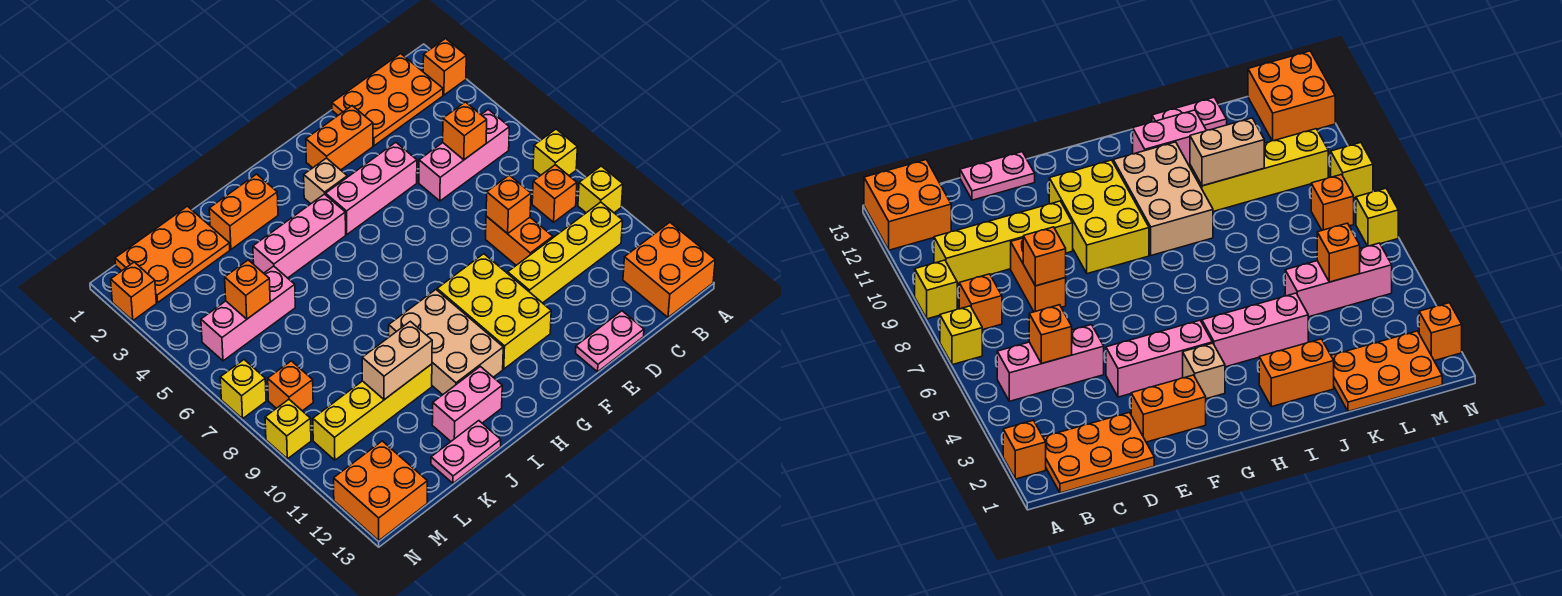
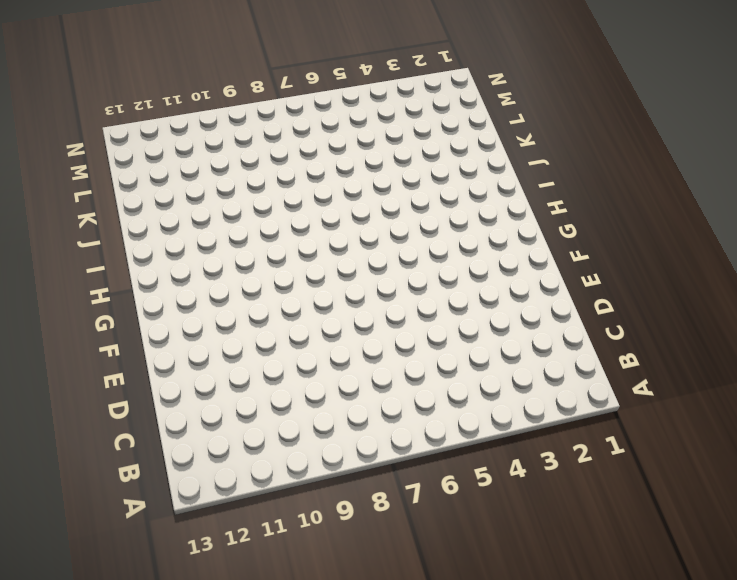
none -> orange brick A2 level 1
none -> yellow brick A7 level 1
none -> yellow brick A9 level 1
none -> orange brick A12:B13 level 1

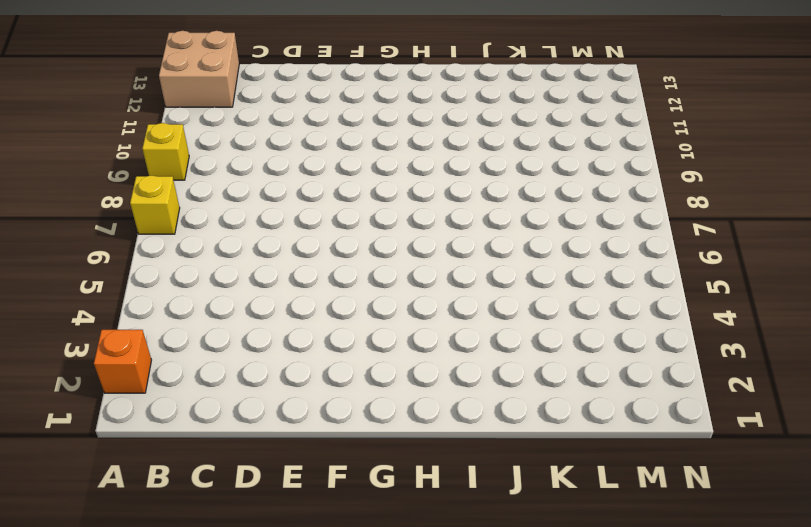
tan brick A12:B13 level 1 -> orange brick A12:B13 level 1
none -> orange plate B1:D2 level 1
none -> pink brick B5:D5 level 1
none -> orange brick B8 level 1
none -> yellow brick B10:E10 level 1

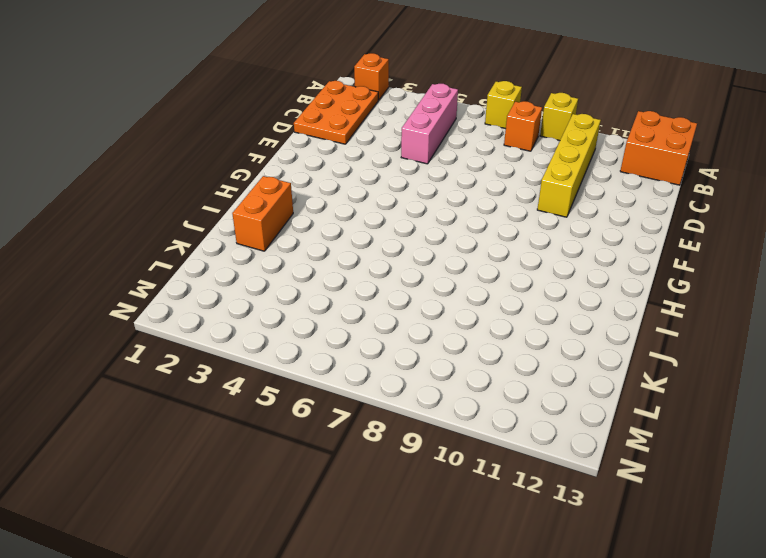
none -> orange brick D8:D9 level 1
none -> pink plate D13:E13 level 1
none -> orange brick E2:F2 level 1
none -> pink brick E4:G4 level 1

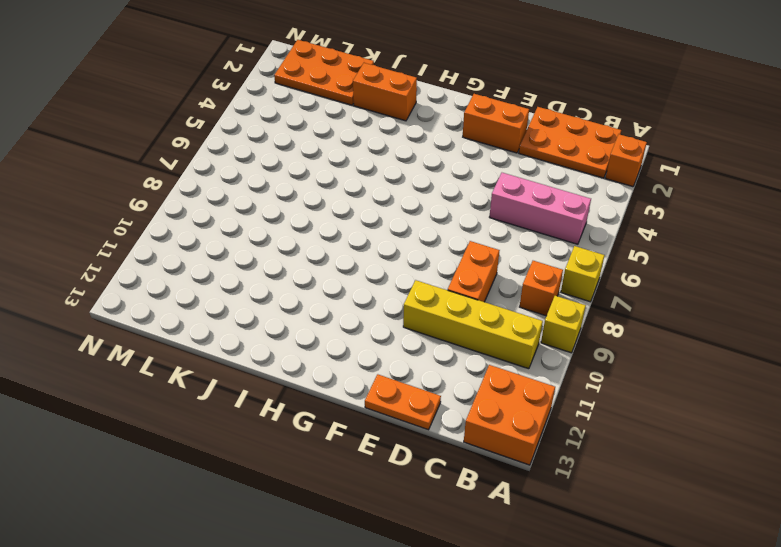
orange plate D13:E13 level 1 -> pink plate D13:E13 level 1
none -> pink brick E4:G4 level 1
none -> yellow brick F9:G11 level 1
none -> tan brick G3 level 1
none -> pink brick H4:J4 level 1

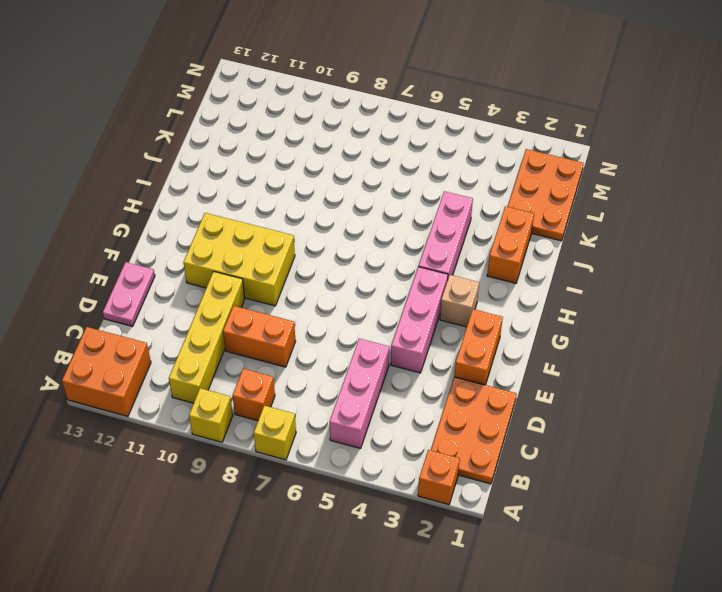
none -> tan brick H9:I11 level 1
none -> pink brick I12:J12 level 1
none -> yellow brick J10:M10 level 1
none -> pink plate J13:K13 level 1

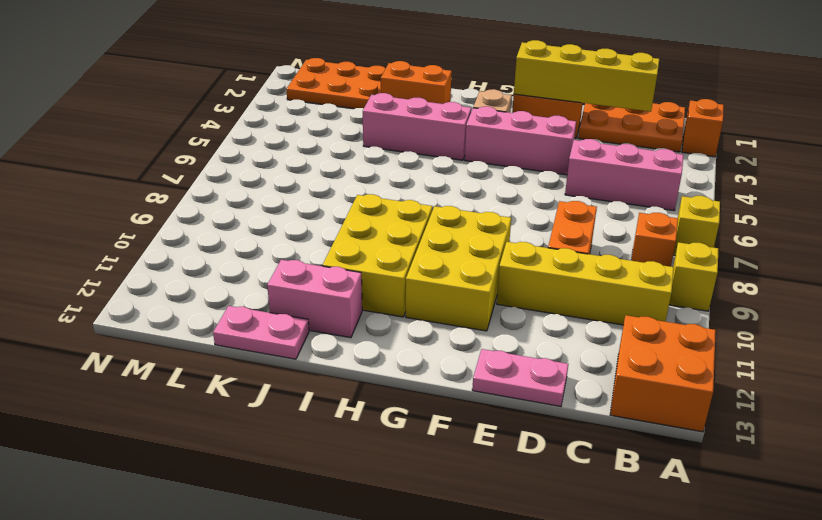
yellow brick C2:F2 level 2 -> yellow brick J10:M10 level 1
yellow brick H9:I11 level 1 -> tan brick H9:I11 level 1
none -> pink brick K5:M5 level 1
none -> orange brick M8 level 1
none -> orange brick M12:N13 level 1
none -> orange brick N2 level 1

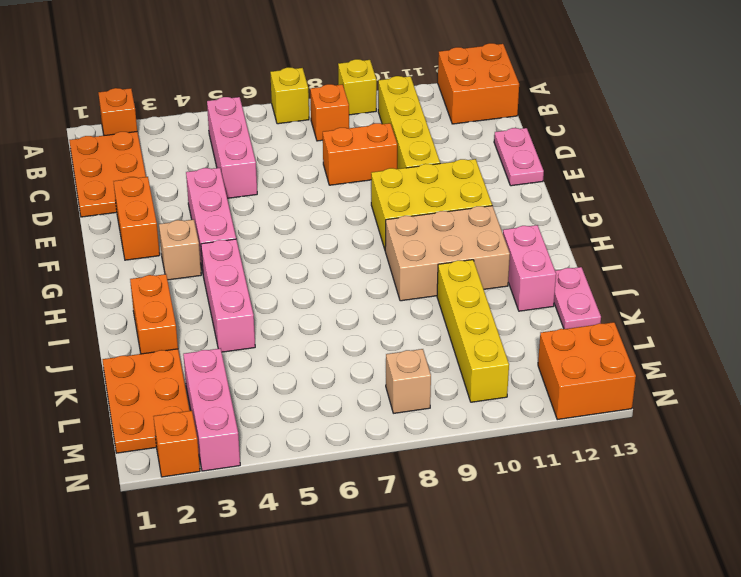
pink brick L3:N3 level 1 -> pink brick K5:M5 level 1
tan brick M8 level 1 -> orange brick M8 level 1
none -> yellow brick N7 level 1
none -> yellow brick N9 level 1
none -> orange brick C5 level 2
none -> orange brick D8 level 2

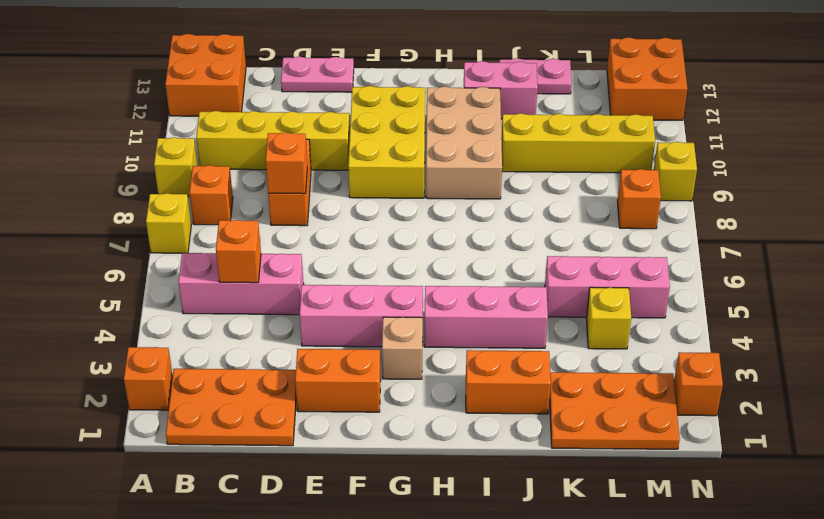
yellow brick L4 level 1 -> yellow brick N7 level 1
none -> tan brick J10:K10 level 2
none -> orange brick L5 level 2

